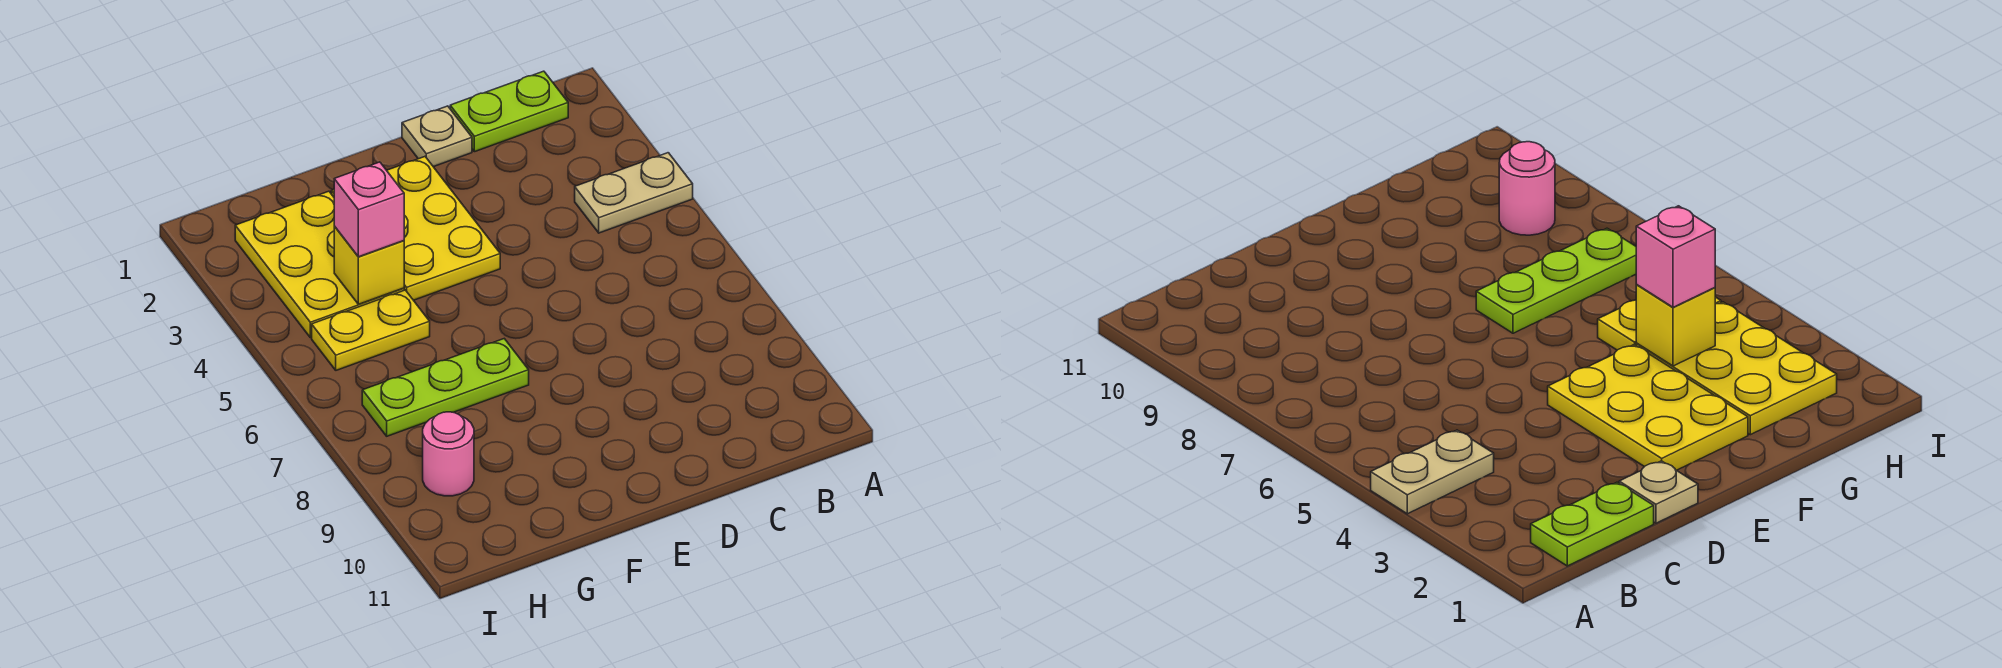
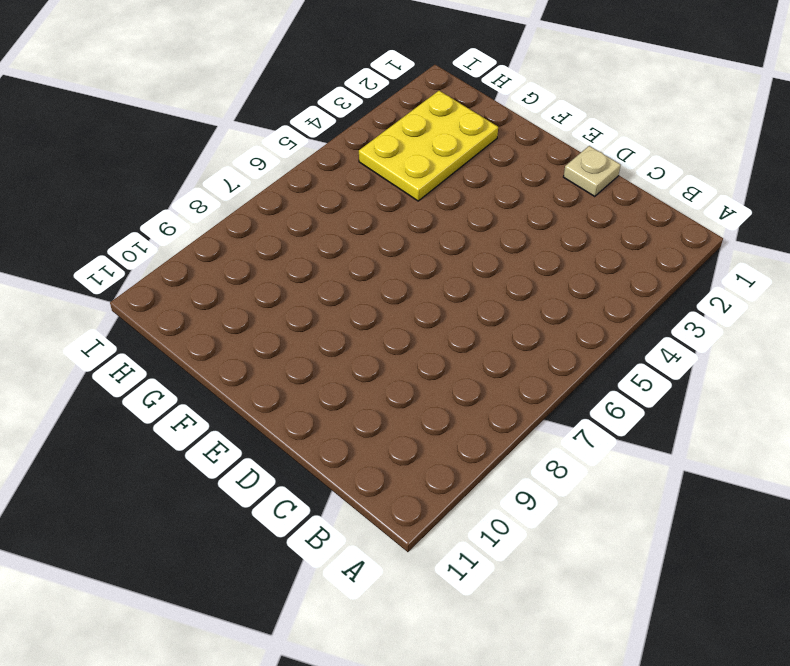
none -> tan plate A4:B4 level 1
none -> lime plate B1:C1 level 1

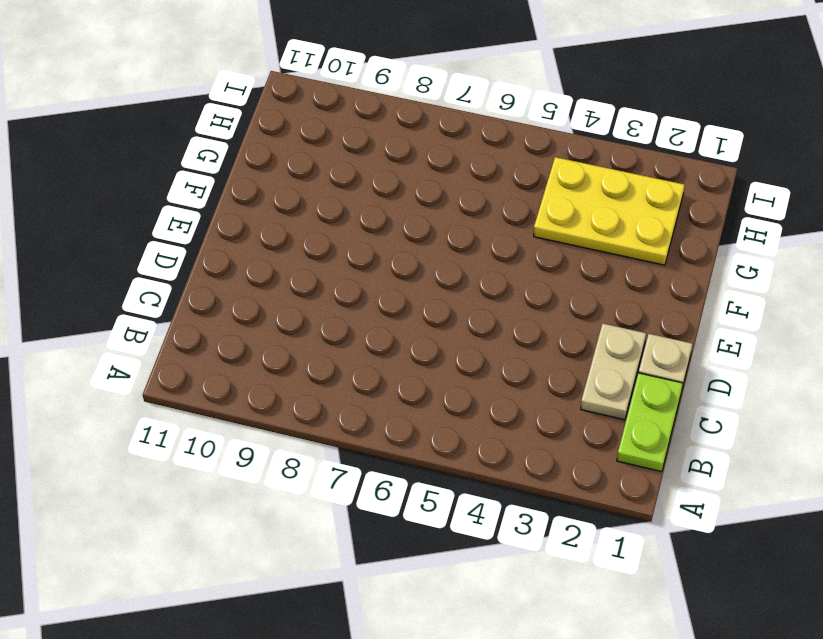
tan plate C2:D2 level 1 -> tan plate A4:B4 level 1
none -> yellow plate E2:F4 level 1
none -> lime plate F7:H7 level 1

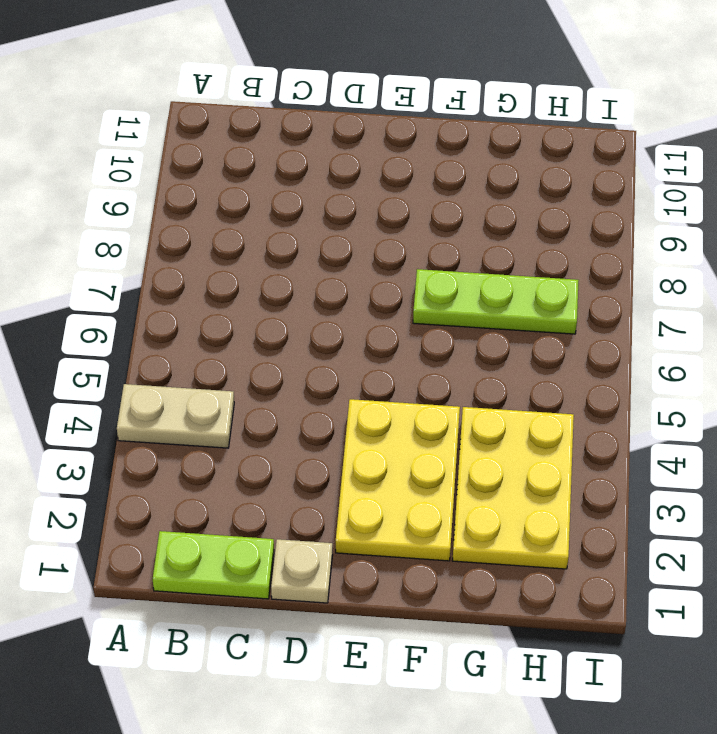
none -> yellow plate G5:H5 level 1
none -> pink round brick H9 level 1

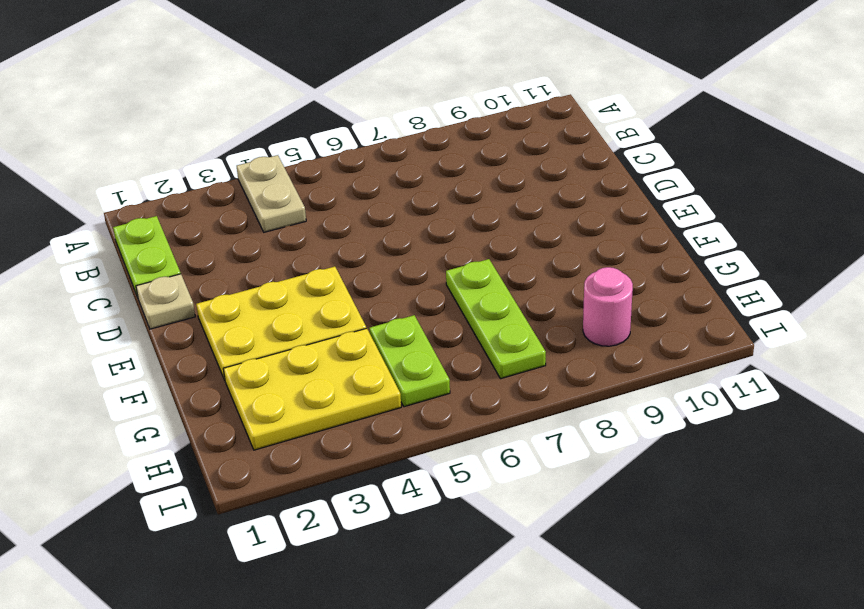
lime plate G5:H5 level 1 -> yellow plate G5:H5 level 1
none -> yellow brick G4 level 2
none -> pink brick G4 level 3

